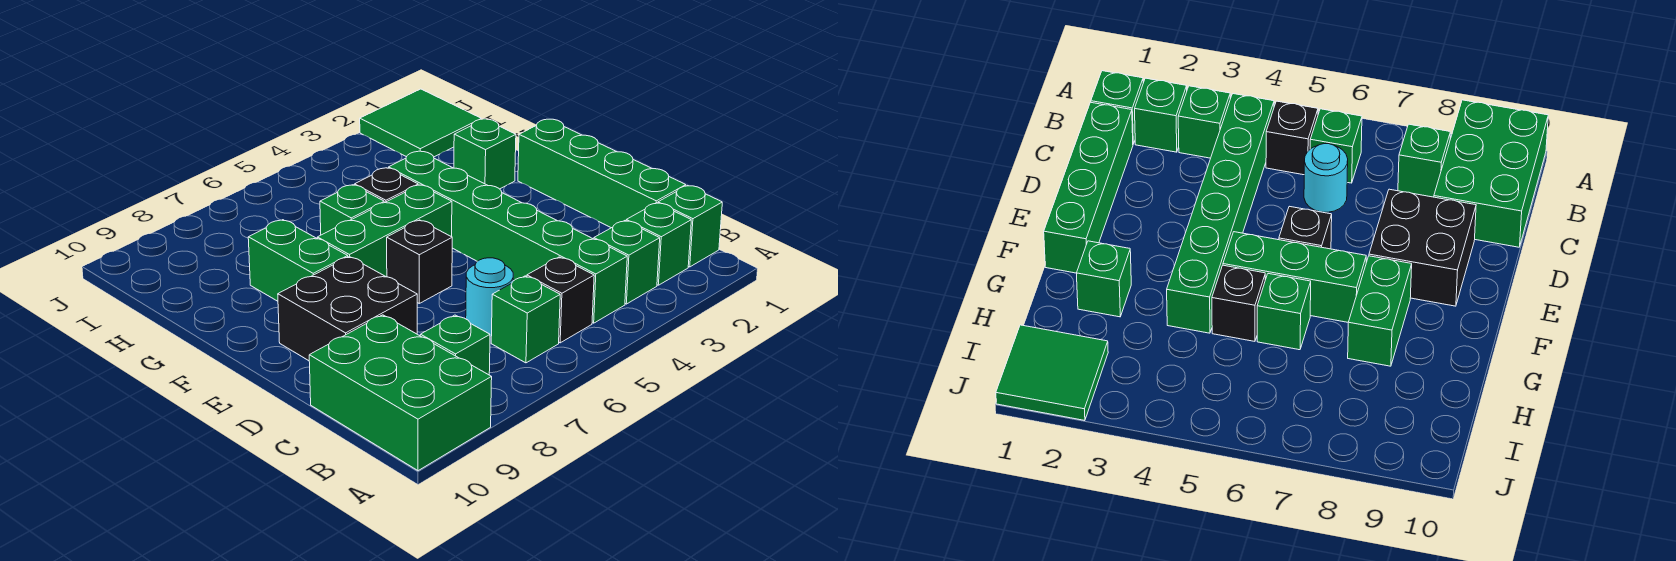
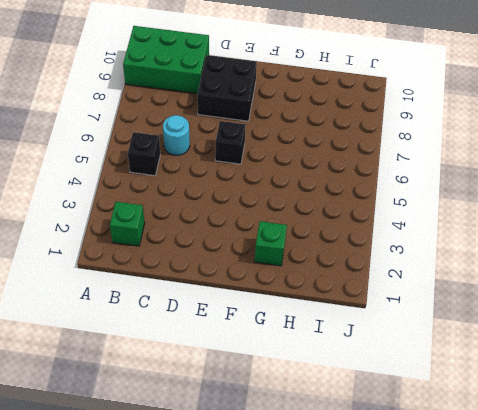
none -> green brick B1 level 1
none -> green brick B3 level 1
none -> green brick B4:G4 level 1

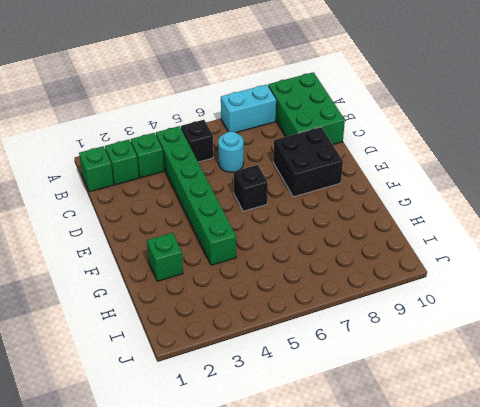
cyan brick A7:A8 level 1 -> none
none -> green brick B6 level 1
none -> green brick B8 level 1
none -> green brick C1:F1 level 1

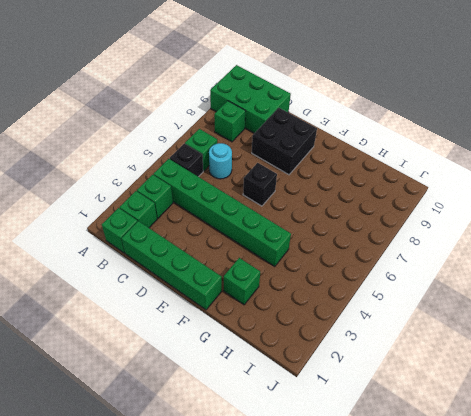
none -> green brick F5:F7 level 1
none -> green brick F8:G8 level 1
none -> black brick G5 level 1

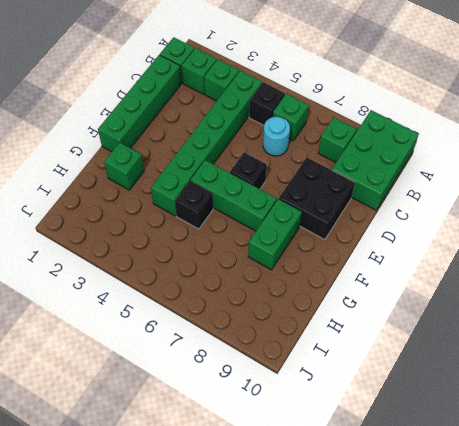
none -> green brick G6 level 1
none -> green tile I1:J2 level 1

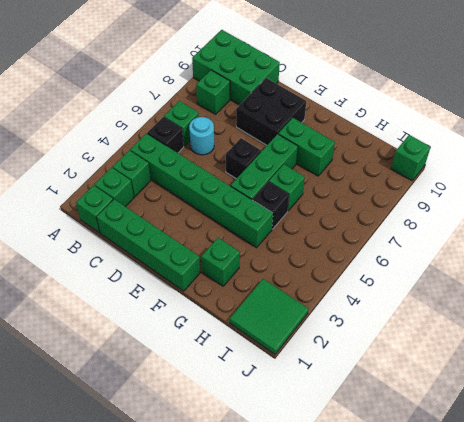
green brick J10 level 1 -> none

